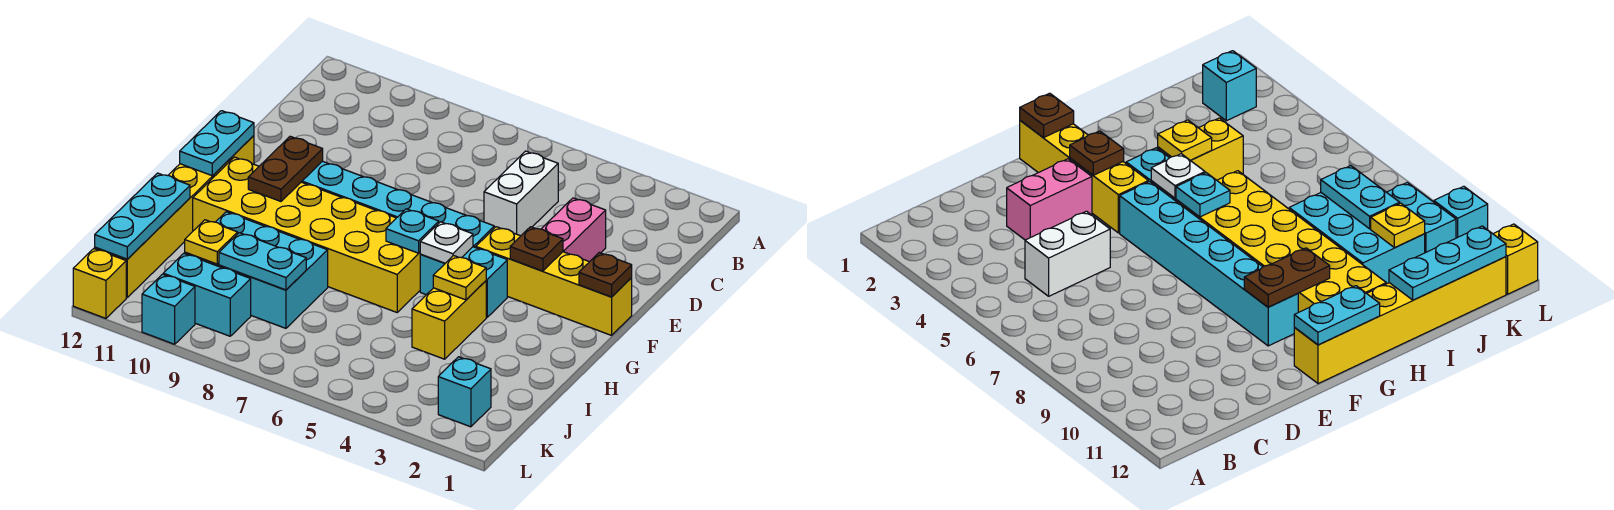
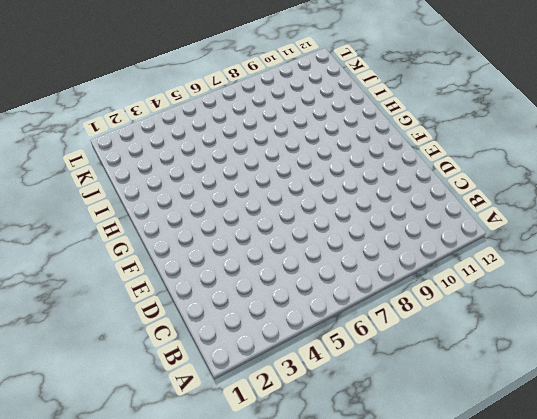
none -> white brick C5:D5 level 1
none -> pink brick D3:E3 level 1
none -> yellow brick F1:F4 level 1

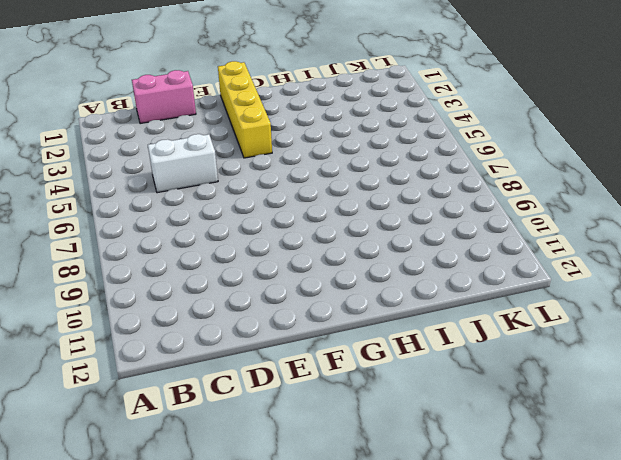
pink brick C1:D1 level 1 -> pink brick D3:E3 level 1
none -> cyan brick F5:F10 level 1
none -> yellow brick F12:K12 level 1
none -> cyan brick G4:G5 level 1

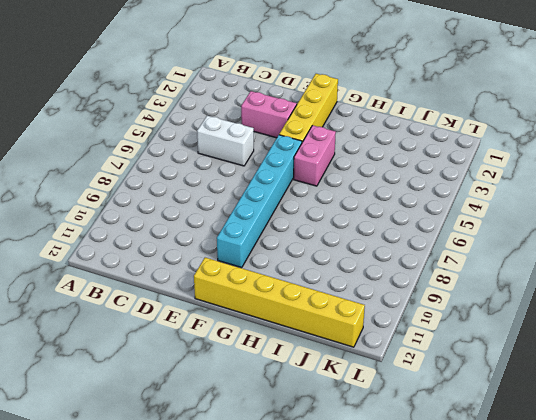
pink brick G4:G5 level 1 -> cyan brick G4:G5 level 1
none -> yellow brick G6:H11 level 1
none -> yellow brick H4:I4 level 1
none -> cyan brick I8:J10 level 1

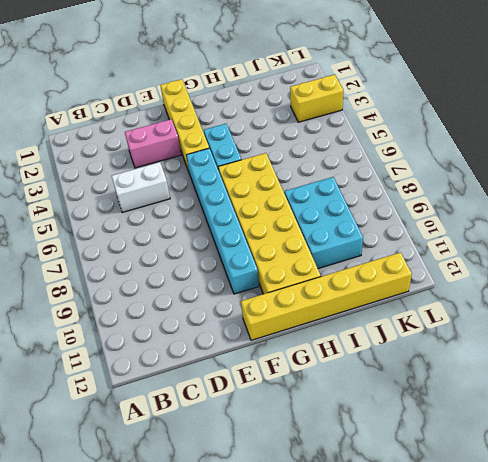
yellow brick K3:L3 level 1 -> yellow brick H4:I4 level 1
none -> cyan brick K2 level 1
none -> cyan brick K9:K10 level 1
none -> cyan brick L10 level 1

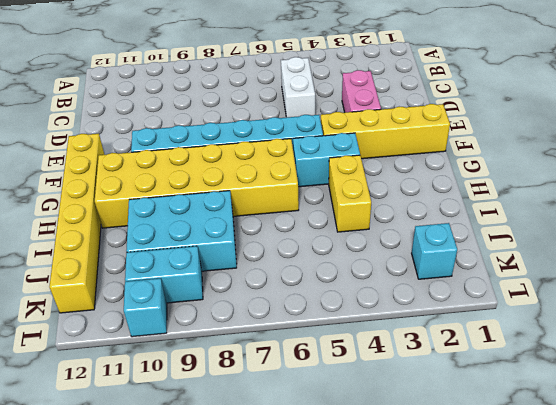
none -> yellow brick L12 level 1
none -> brown plate F1 level 2
none -> brown plate F3 level 2

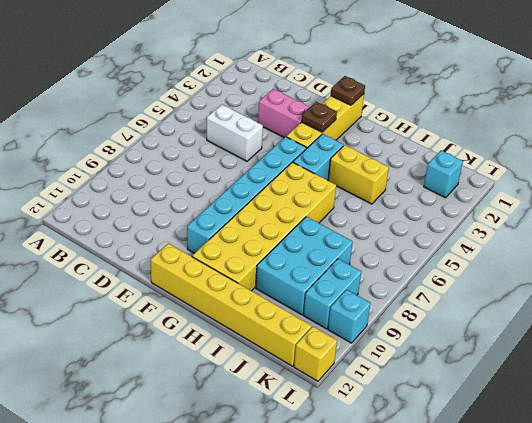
none -> brown plate F10:G10 level 2
none -> cyan plate F12:G12 level 2
none -> white plate G5 level 2

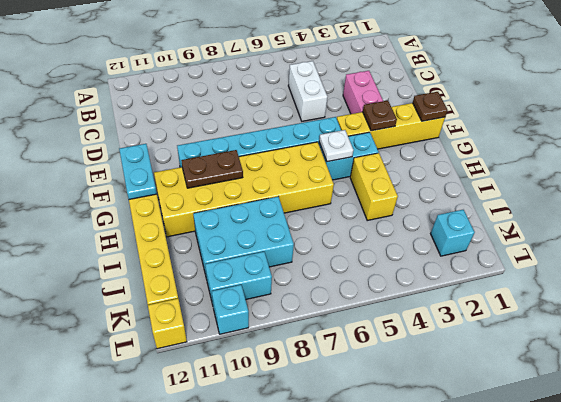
brown plate G9:G10 level 2 -> brown plate F10:G10 level 2
none -> cyan plate G6 level 2
none -> yellow plate H4 level 2
none -> cyan plate I12:K12 level 2

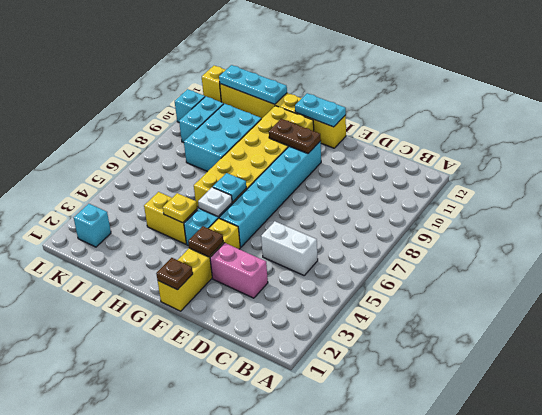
none -> cyan plate J8:J9 level 2
none -> yellow plate J10 level 2

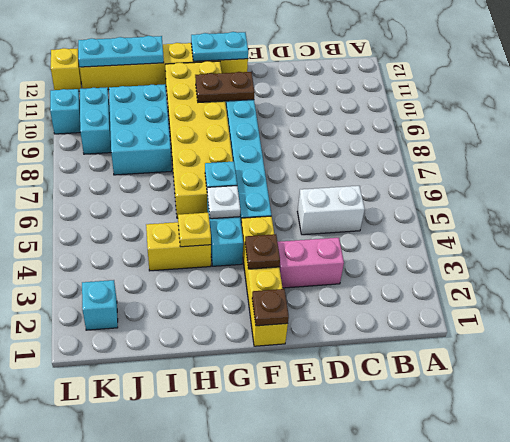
none -> cyan plate J8:J9 level 2
none -> yellow plate J10 level 2

